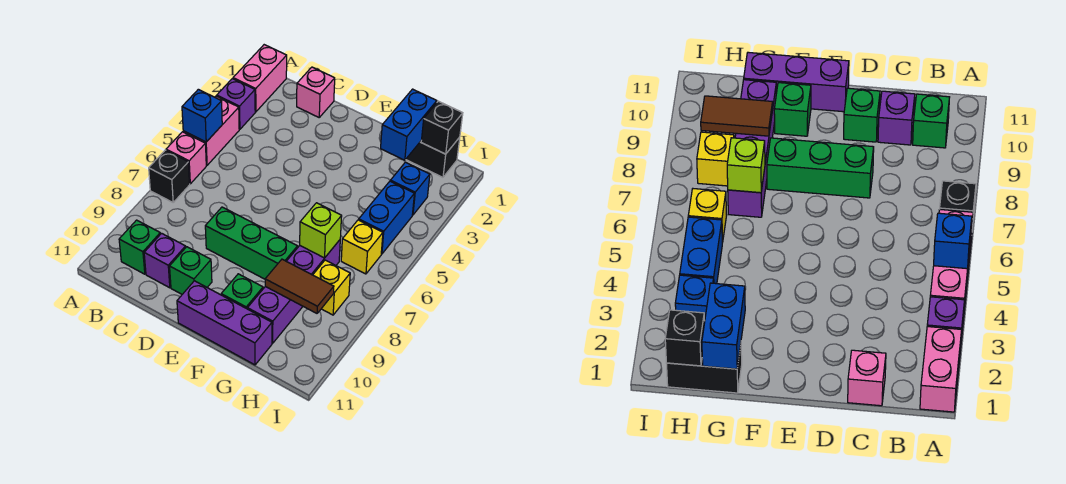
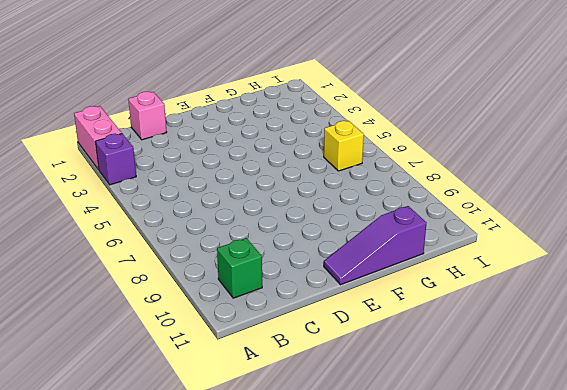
purple slope E11:G11 level 1 top G -> purple brick E11:G11 level 1
none -> pink brick A4:A5 level 1
none -> pink brick A6 level 1
none -> black brick A7 level 1

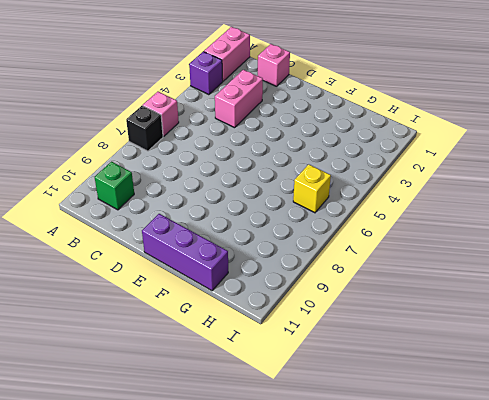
pink brick C3:C4 level 1 -> pink brick A4:A5 level 1
none -> purple brick C10 level 1
none -> green brick D8:F8 level 1
none -> green brick D10 level 1

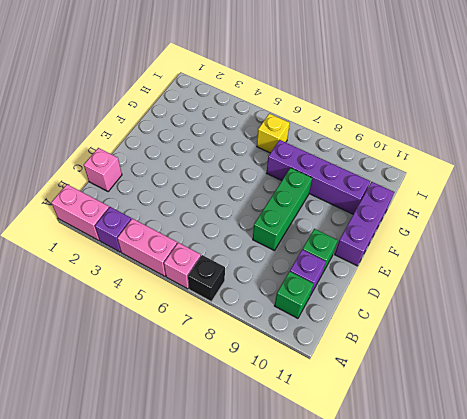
none -> green brick F10 level 1
none -> black brick G1:H1 level 1
none -> blue brick H3 level 1

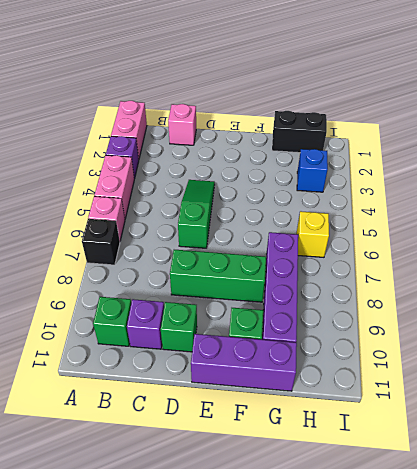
green slope D4:D6 level 1 top 6 -> none
none -> blue brick H4:H5 level 1
none -> yellow brick H8 level 1
none -> blue brick A5 level 2

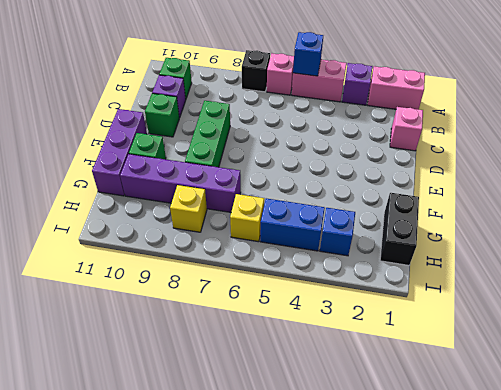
none -> blue brick G1:G2 level 2
none -> lime brick G7 level 2
none -> brown tile G9:H9 level 2

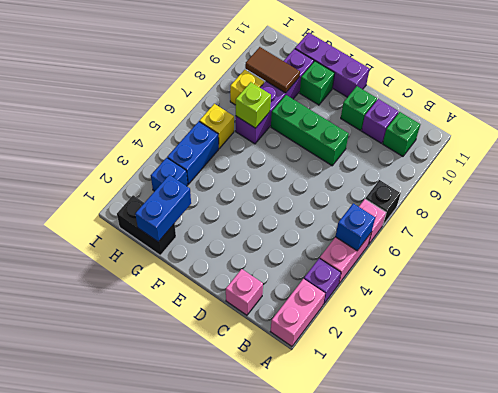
none -> black brick H1 level 2

